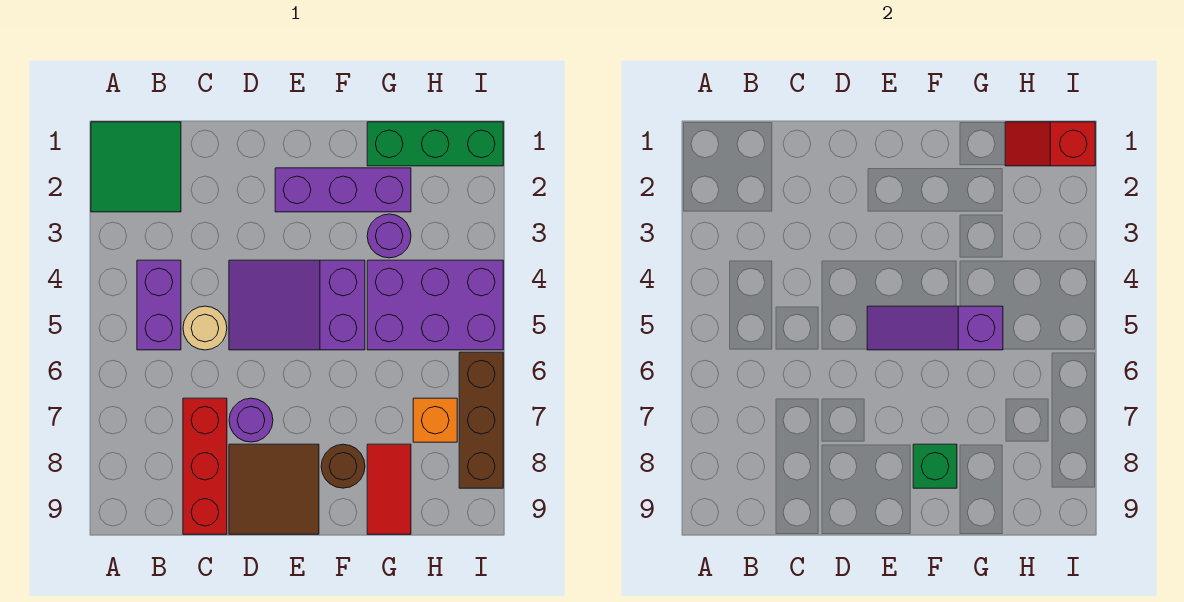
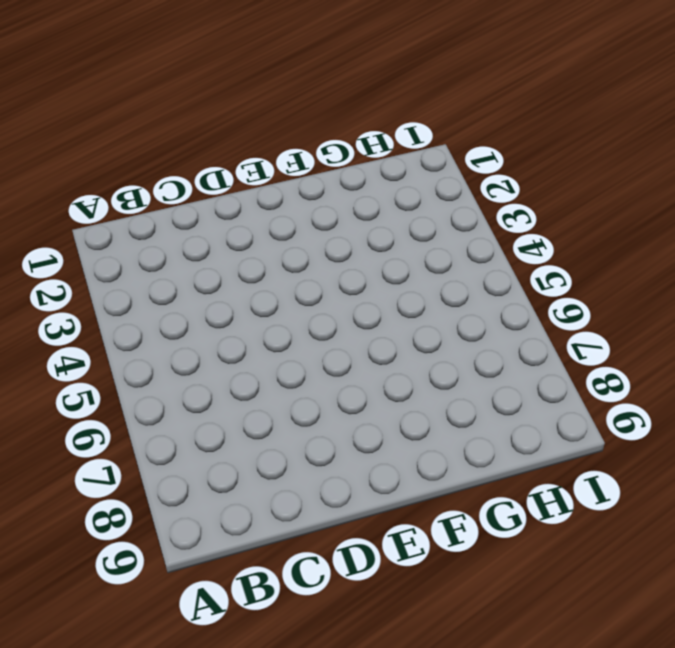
none -> green tile A1:B2 level 1
none -> purple brick B4:B5 level 1
none -> tan round brick C5 level 1

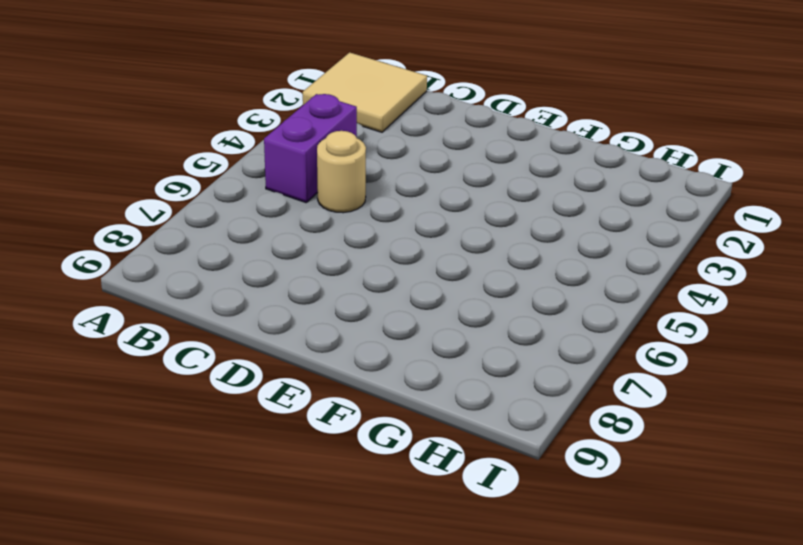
tan tile A1:B2 level 1 -> green tile A1:B2 level 1
none -> red brick C7:C9 level 1
none -> purple slope D4:F5 level 1 top F
none -> purple round brick D7 level 1

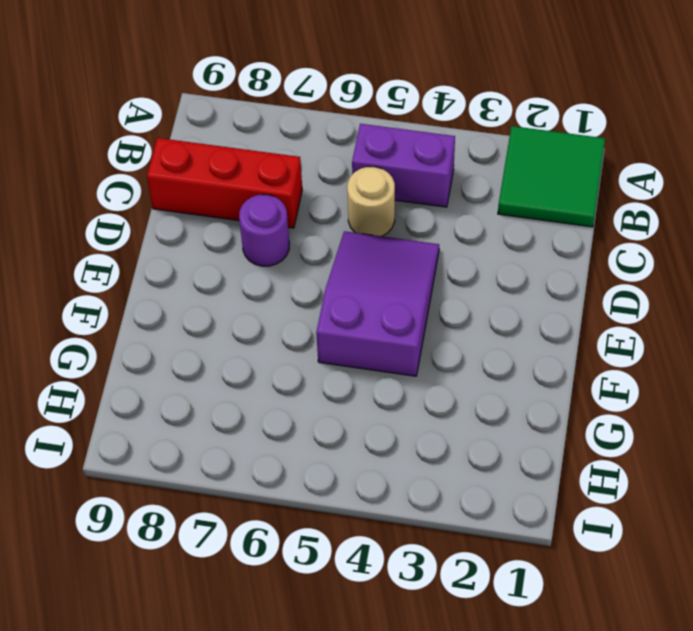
none -> brown tile D8:E9 level 1
none -> purple brick E2:G2 level 1
none -> brown round brick F8 level 1

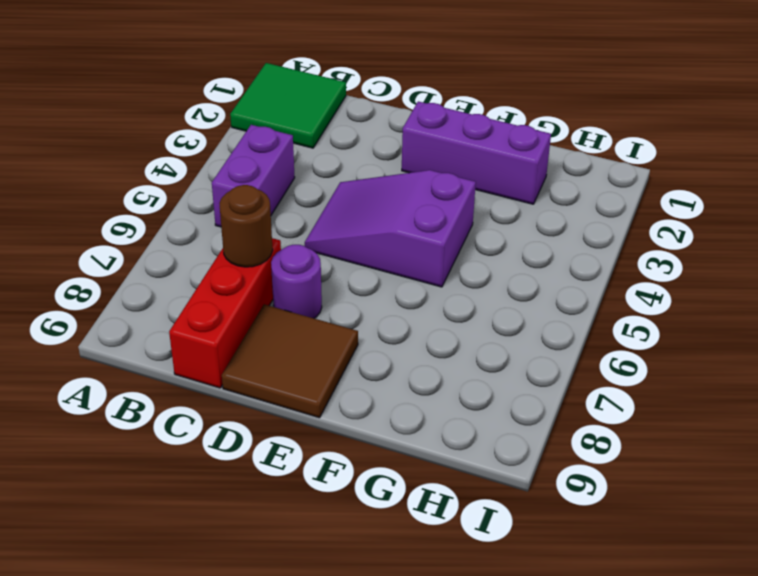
brown round brick C7 level 2 -> brown round brick F8 level 1
none -> tan round brick C5 level 1
none -> green brick G1:I1 level 1
none -> purple round brick G3 level 1

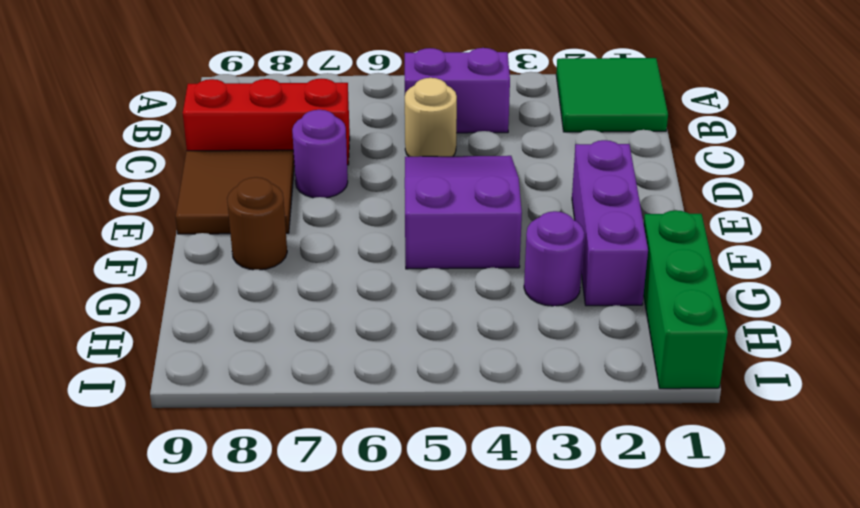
none -> purple brick G4:I5 level 1
none -> red tile G8:G9 level 1
none -> orange brick H7 level 1

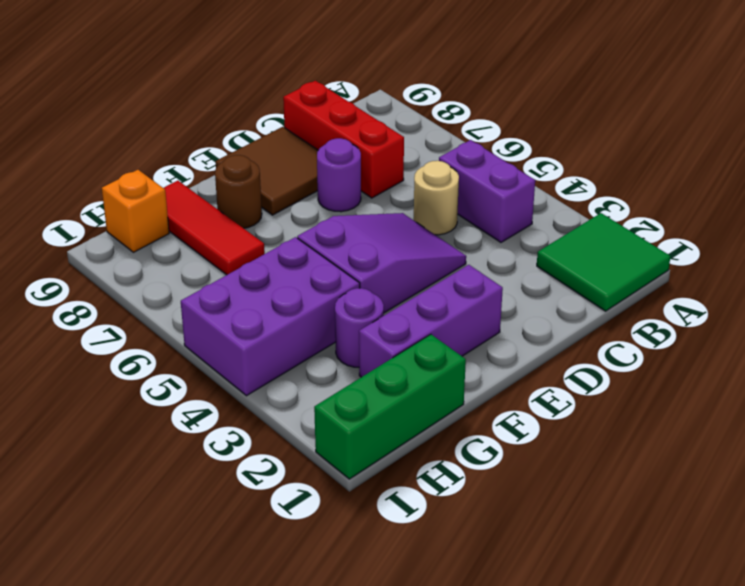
red tile G7:G9 level 1 -> red tile G8:G9 level 1
orange brick H9 level 1 -> orange brick H7 level 1
none -> brown brick I6:I8 level 1
none -> purple slope E5:G5 level 2 top G
none -> green brick F8 level 2

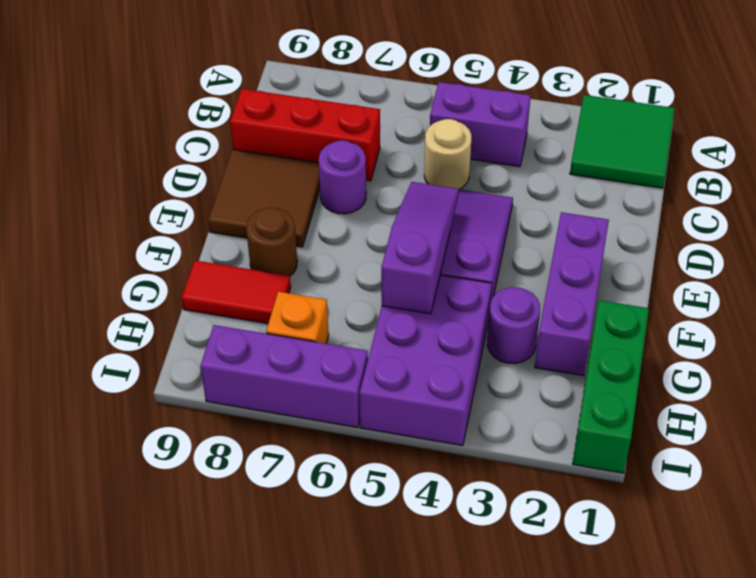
purple brick I6:I8 level 1 -> brown brick I6:I8 level 1
none -> green brick F8 level 2
none -> red slope H1:I1 level 2 top I

